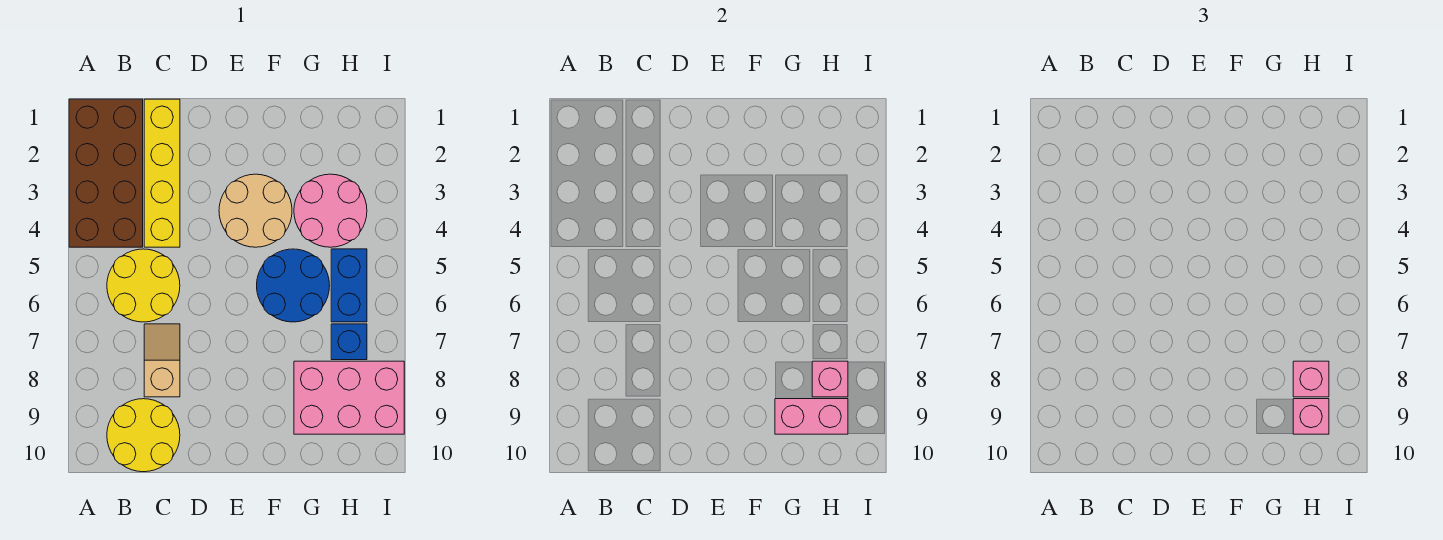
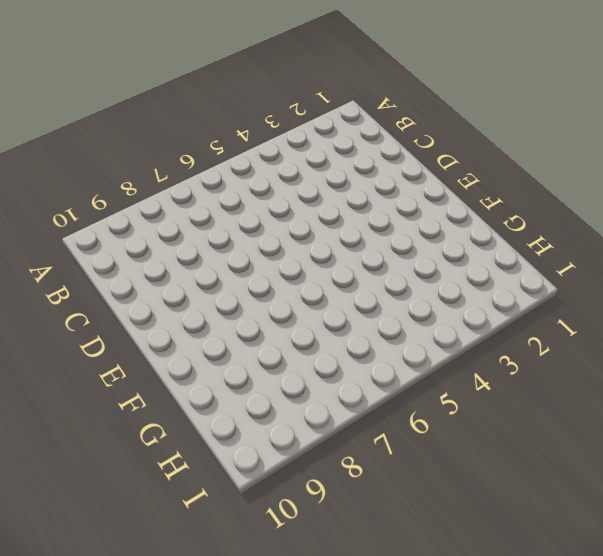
none -> brown brick A1:B4 level 1
none -> yellow round brick B5:C6 level 1
none -> yellow round brick B9:C10 level 1

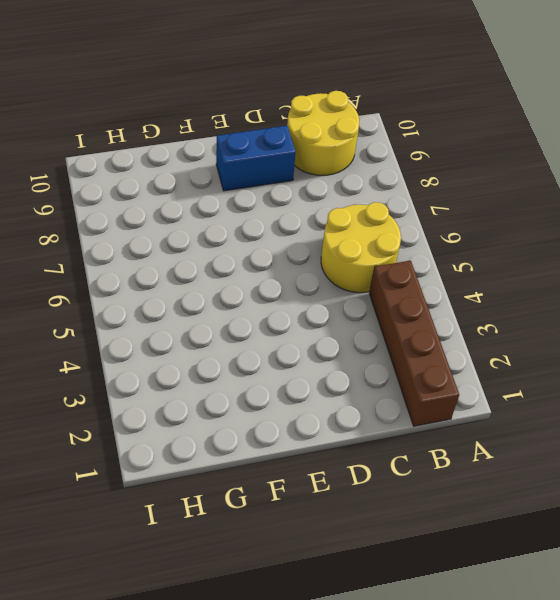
brown brick B1:B4 level 1 -> brown brick A1:B4 level 1
blue brick D9:E9 level 1 -> blue brick H5:H6 level 1
none -> yellow brick C1:C4 level 1
none -> tan slope C7:C8 level 1 top 8
none -> tan round brick E3:F4 level 1

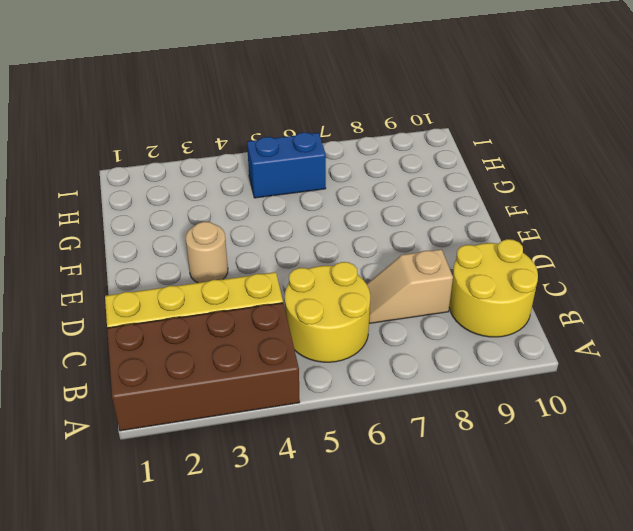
tan round brick E3 level 1 -> tan round brick E3:F4 level 1
none -> blue round brick F5:G6 level 1
none -> pink round brick G3:H4 level 1
none -> pink brick G8:I9 level 1

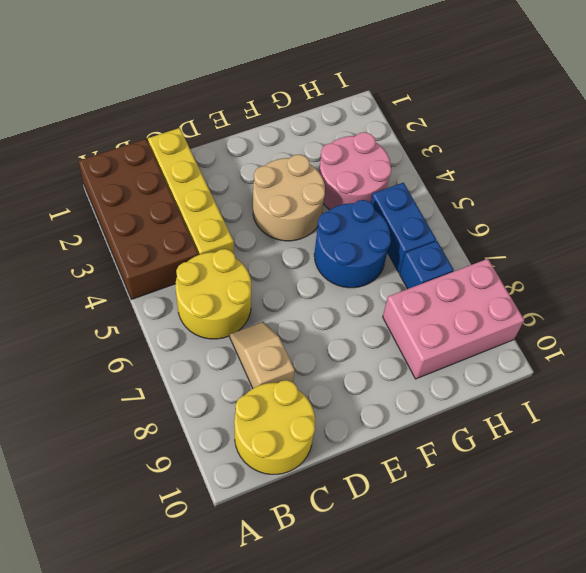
none -> pink brick G9:H9 level 2
none -> pink brick H8 level 2
none -> pink brick H8 level 3

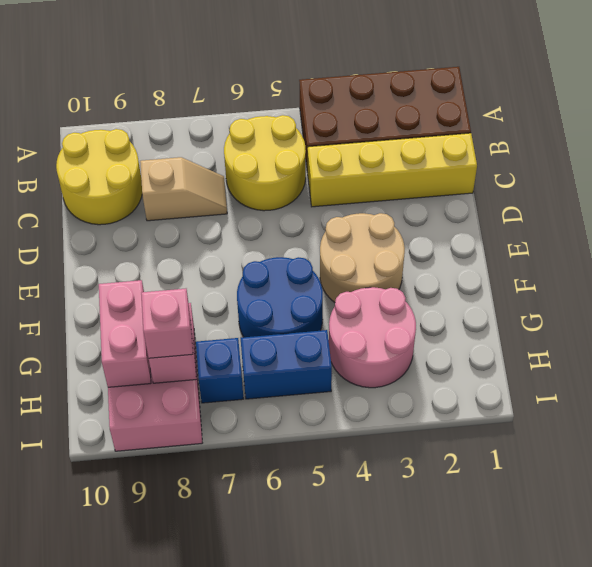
none -> pink brick H9 level 3

